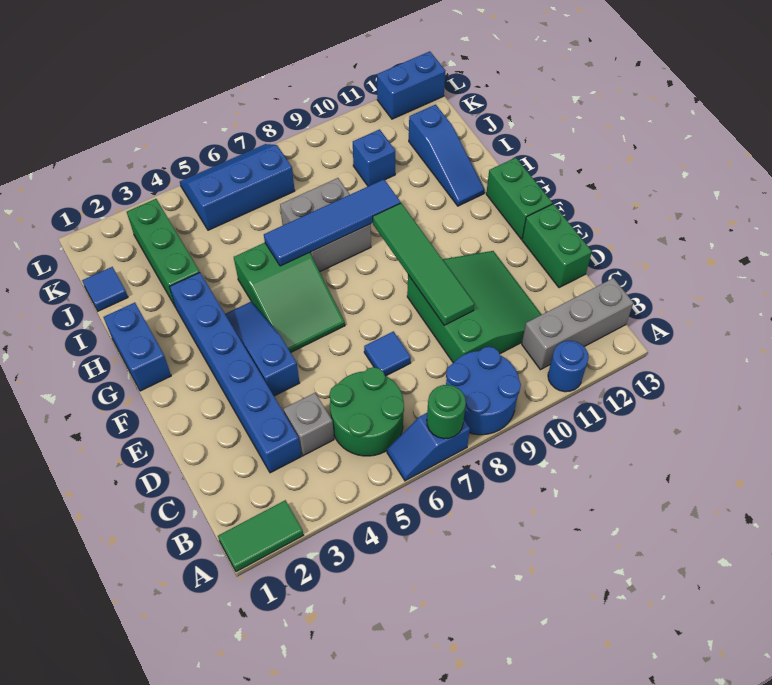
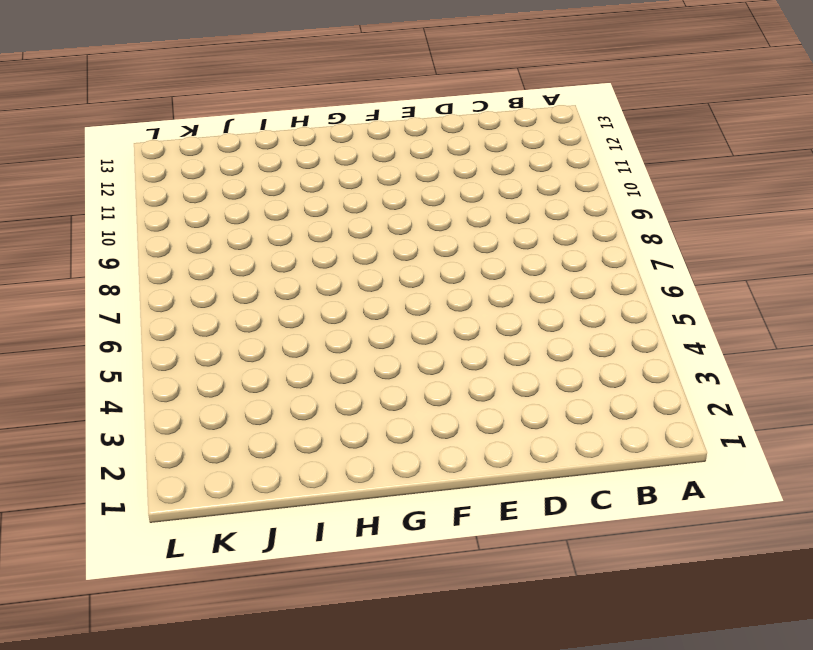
none -> green tile A1:A2 level 1
none -> blue slope A6:A7 level 1 top 7
none -> blue round brick A8:B9 level 1

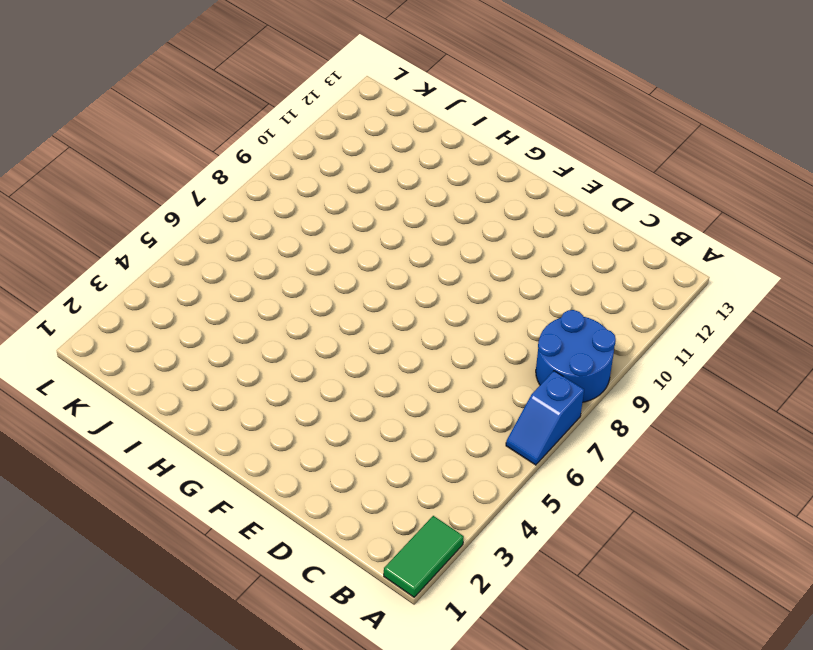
none -> blue round brick A11 level 1
none -> green round brick B5:C6 level 1
none -> grey brick B11:B13 level 1

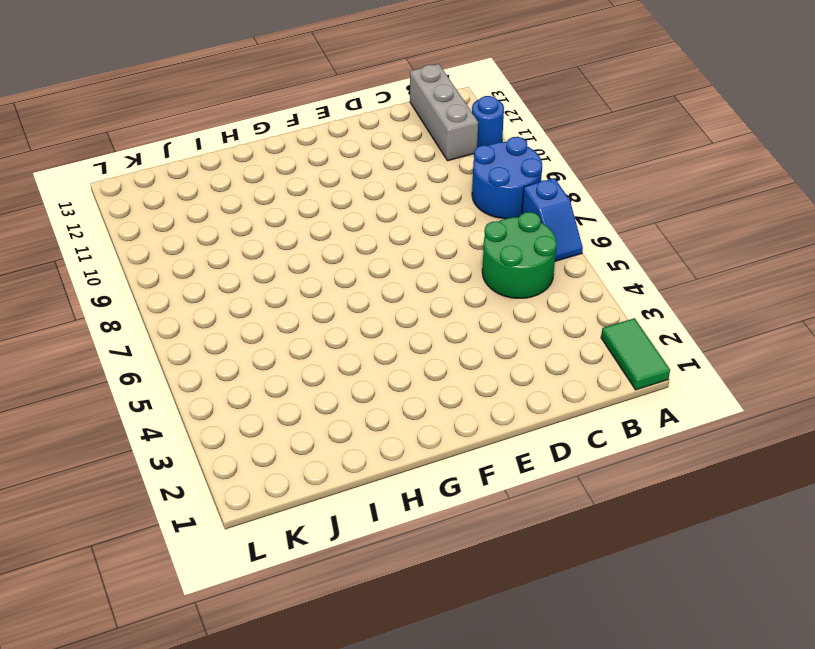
none -> blue brick C3:H3 level 1
none -> grey brick C4 level 1
none -> green slope C9:E11 level 1 top 9

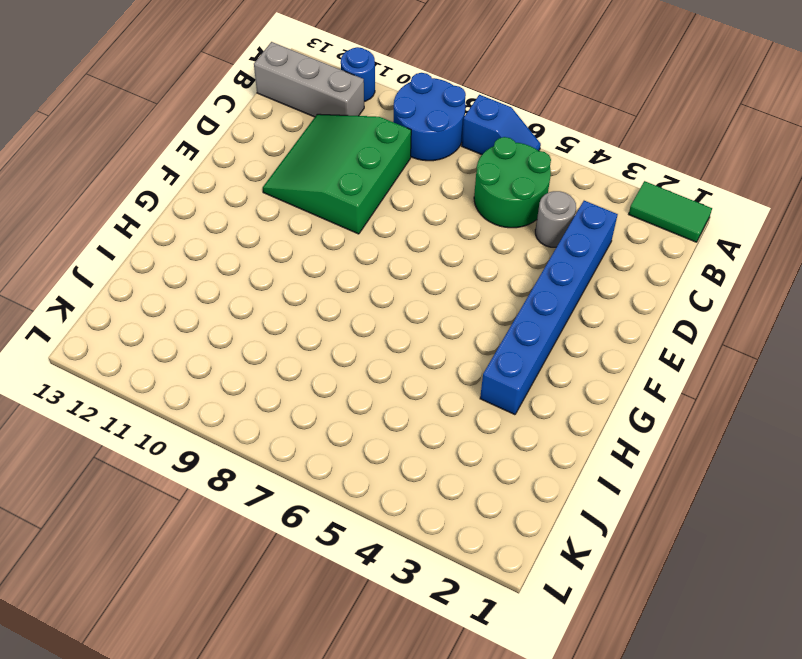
grey round brick C4 level 1 -> grey brick C4 level 1
none -> blue tile D7 level 1
none -> green brick D13:E13 level 1
none -> blue slope E4:G4 level 1 top E

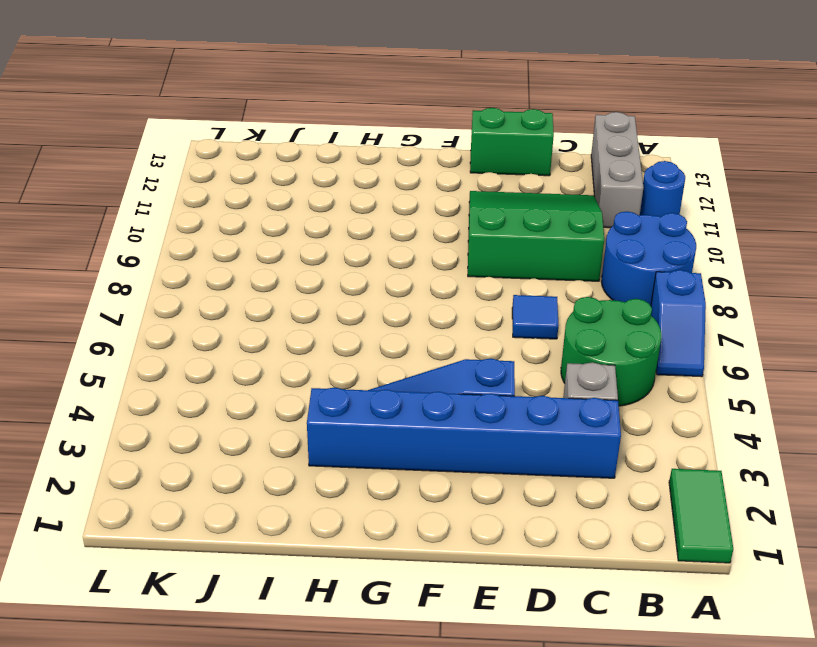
none -> green slope F5:H6 level 1 top H
none -> green brick F13:G13 level 1
none -> blue brick G1:H1 level 1

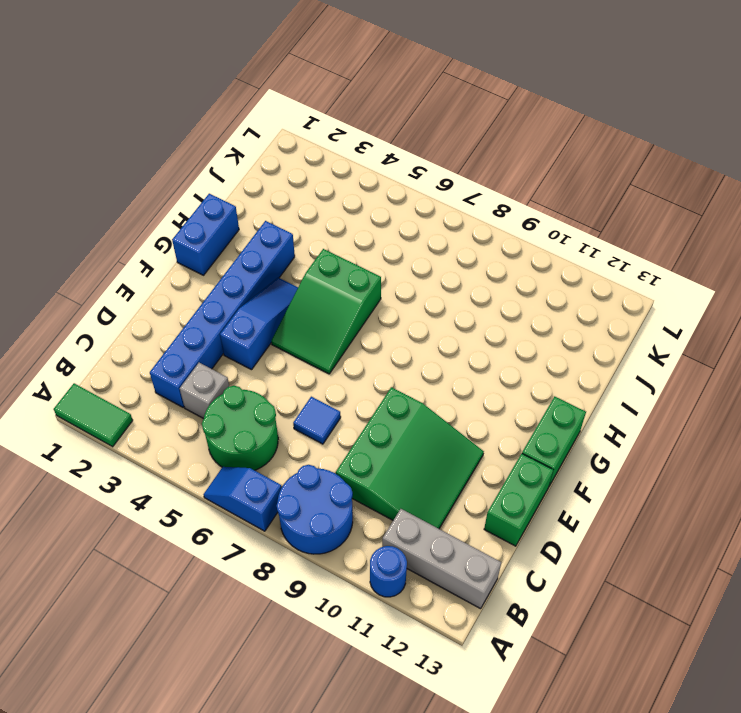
none -> grey brick H7:I8 level 1
none -> blue slope H12:J12 level 1 top J
none -> green brick I3:K3 level 1

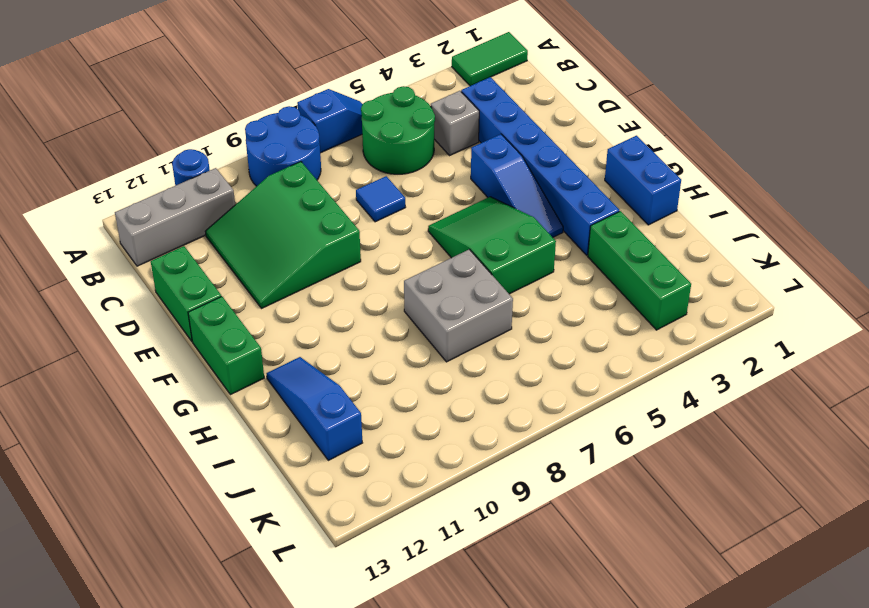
none -> blue tile J1 level 1
none -> blue brick J10 level 1
none -> blue slope K5:L7 level 1 top K

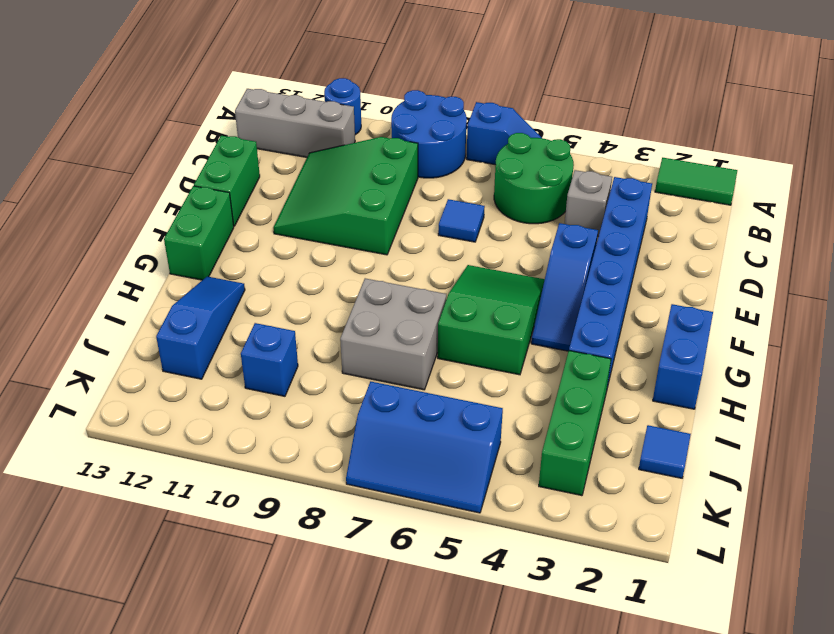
none -> blue brick L12:L13 level 1
none -> green round brick A7 level 2
none -> green tile D9:G9 level 2

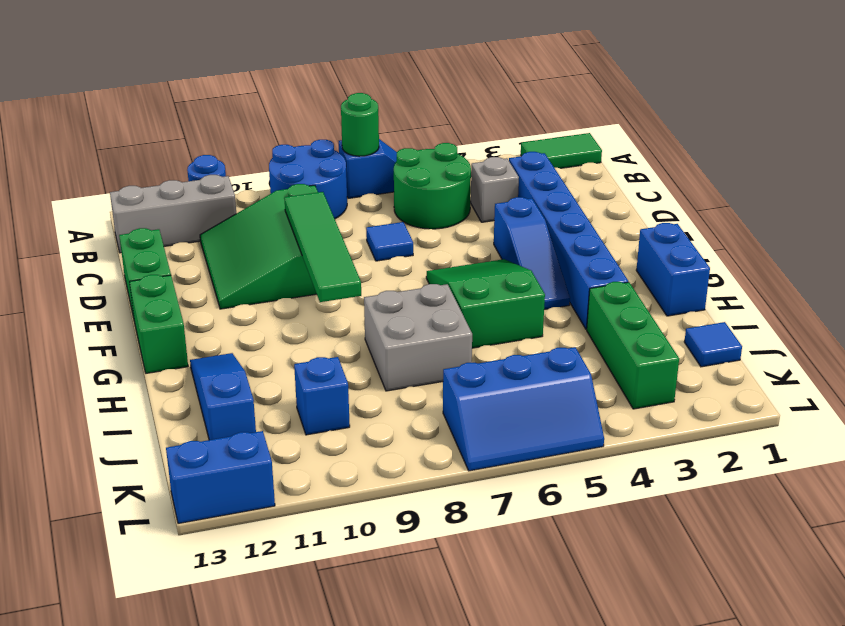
none -> blue tile H6:H9 level 2

